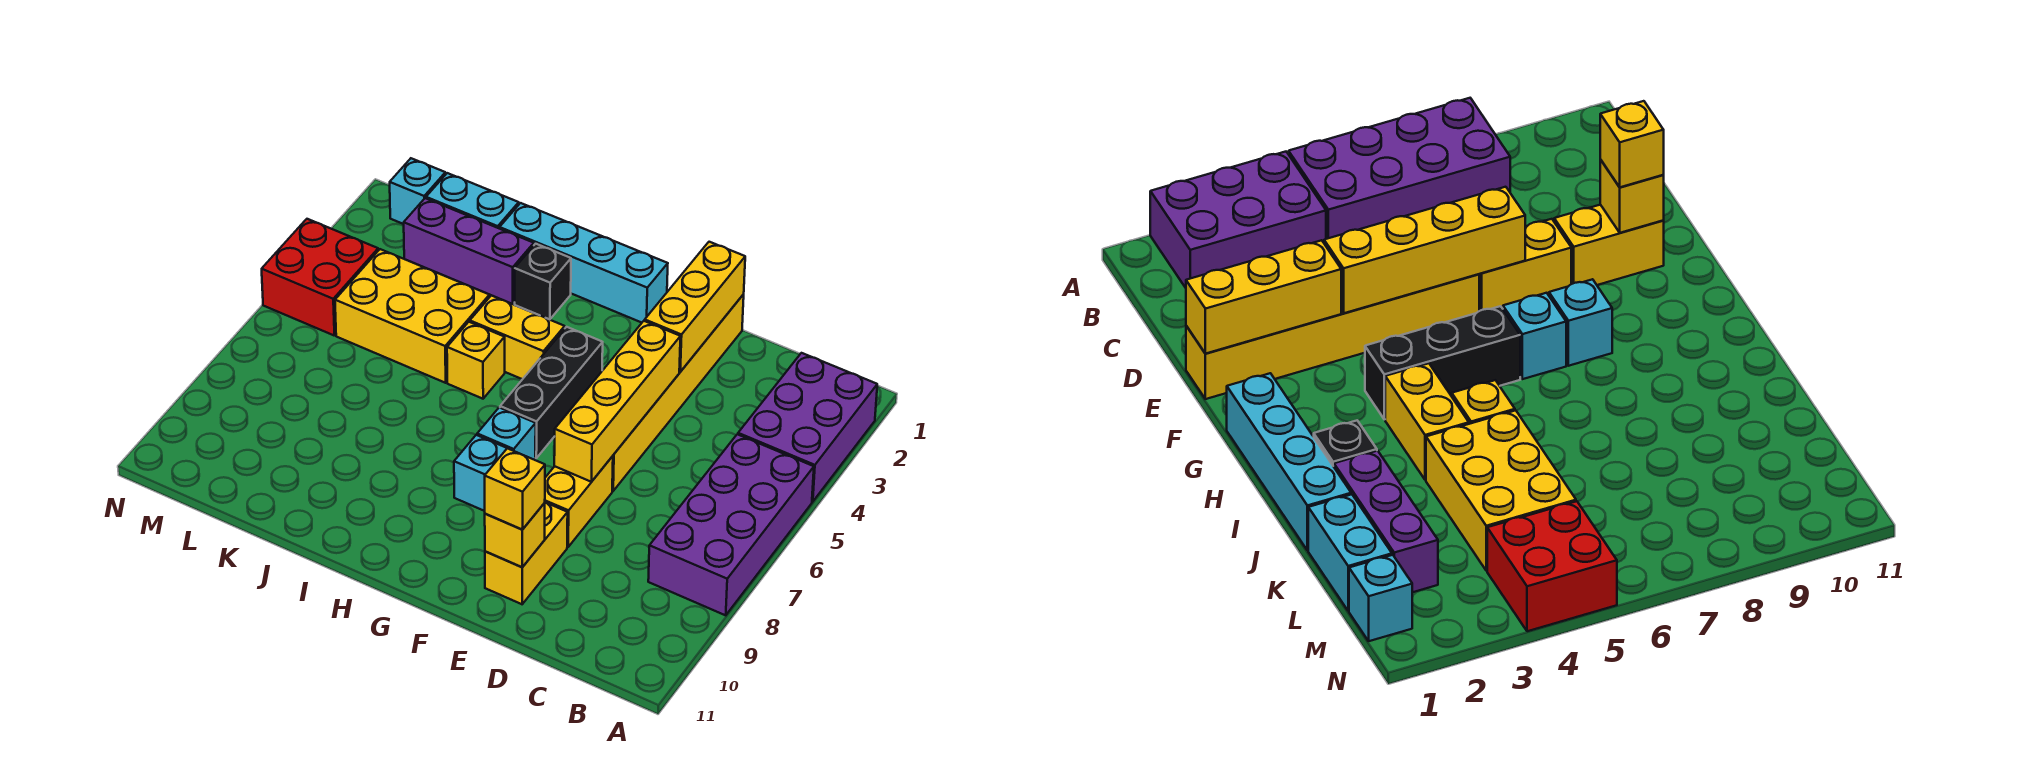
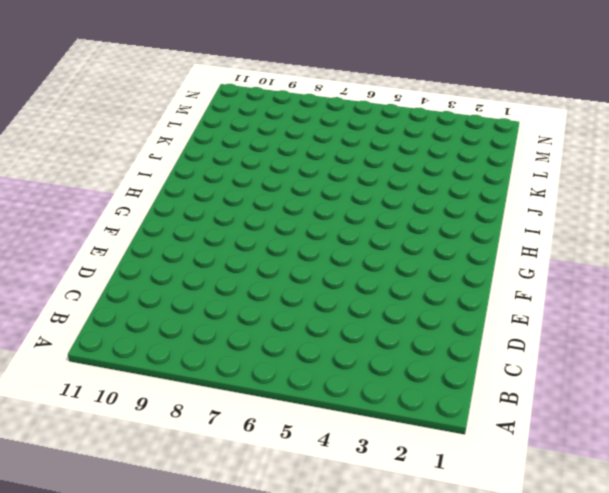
none -> purple brick A2:B4 level 1
none -> purple brick A5:B8 level 1
none -> yellow brick E1:E6 level 1

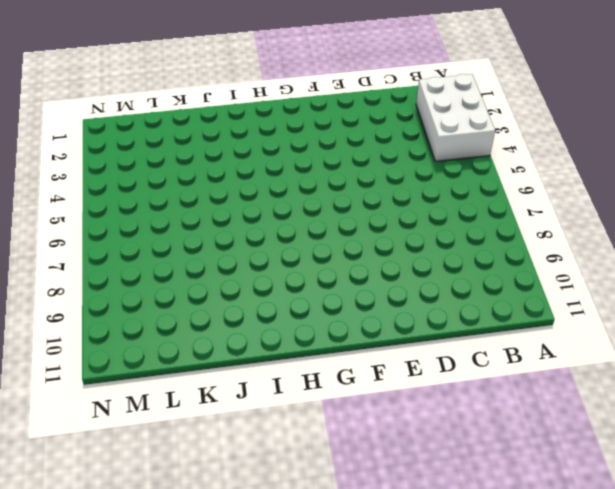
white brick A2:B4 level 1 -> purple brick A2:B4 level 1
none -> purple brick A5:B8 level 1
none -> yellow brick E1:E6 level 1
none -> yellow brick E7:E8 level 1

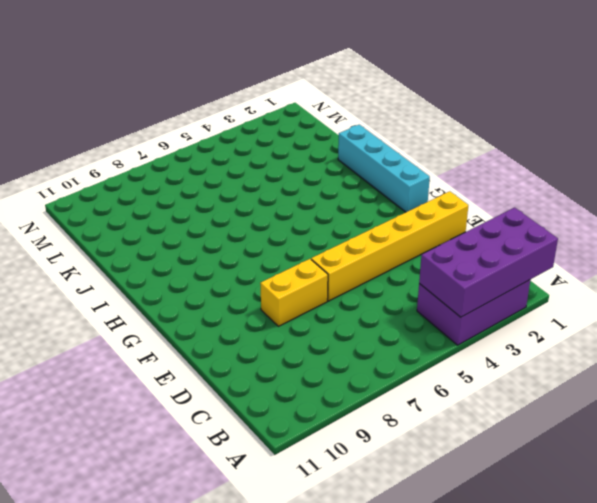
purple brick A1:B4 level 2 -> purple brick A5:B8 level 1
none -> yellow brick E9:E10 level 1
none -> black brick G4:G6 level 1
none -> cyan brick G7 level 1

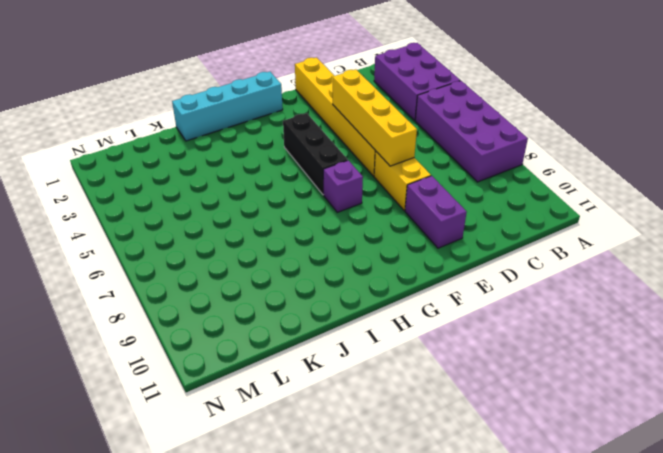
purple brick E9:E10 level 1 -> yellow brick E9:E10 level 1
purple brick G7 level 1 -> cyan brick G7 level 1
none -> cyan brick G8 level 1
none -> yellow brick H4:I4 level 1
none -> black brick I2 level 1

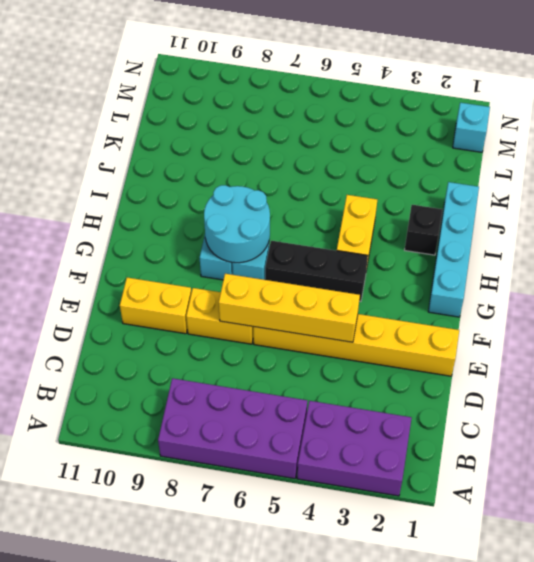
cyan round brick G7:H8 level 2 -> none
none -> yellow brick I5 level 1
none -> purple brick J2:L2 level 1
none -> yellow brick J4:L5 level 1

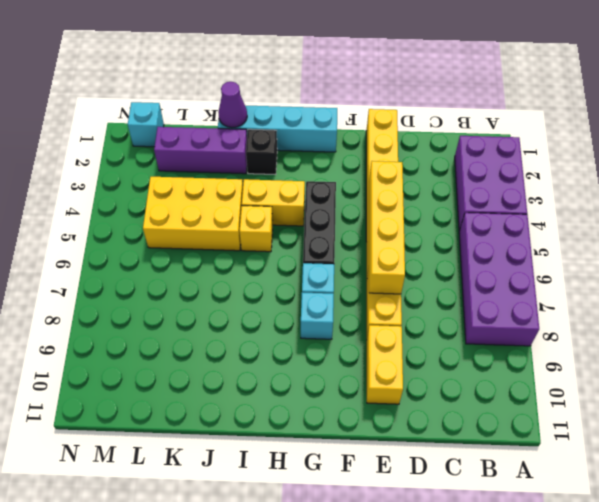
purple cone J1 level 2 -> none
none -> cyan brick K1:L1 level 1
none -> red brick M4:N5 level 1
none -> yellow brick E1:E3 level 2

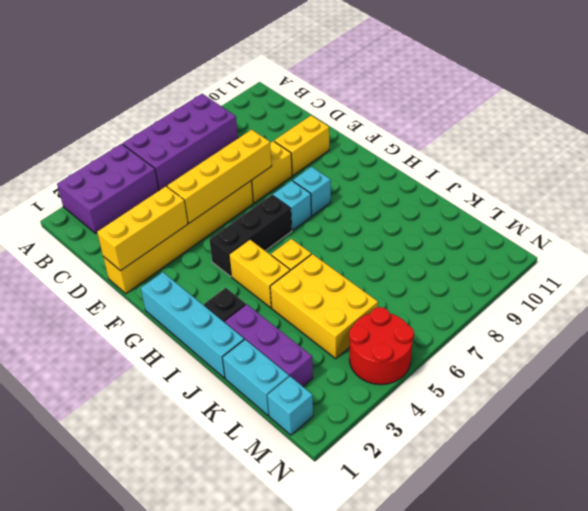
red round brick M4:N5 level 1 -> red brick M4:N5 level 1
none -> yellow brick E10 level 2
none -> yellow brick E10 level 3

